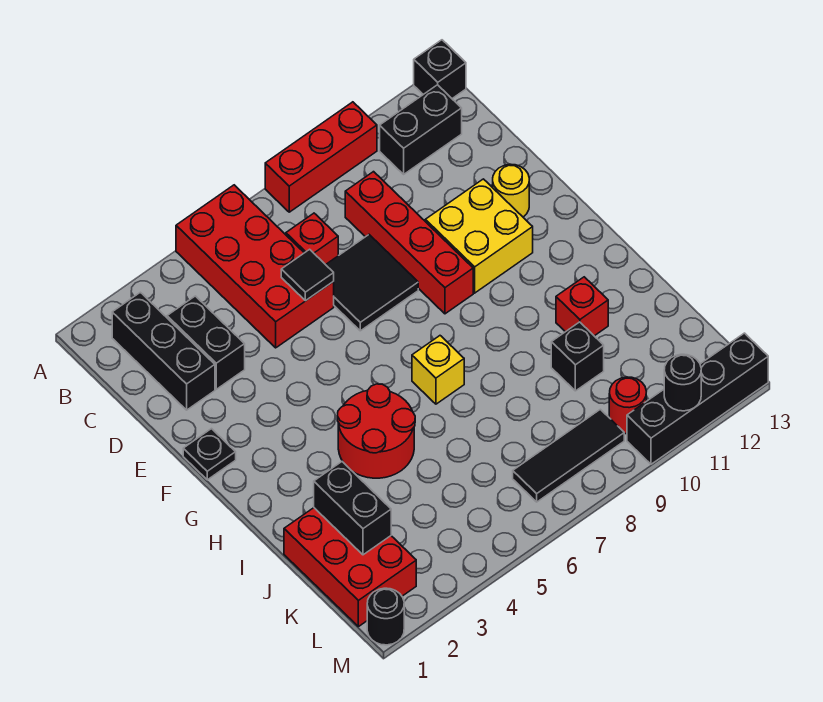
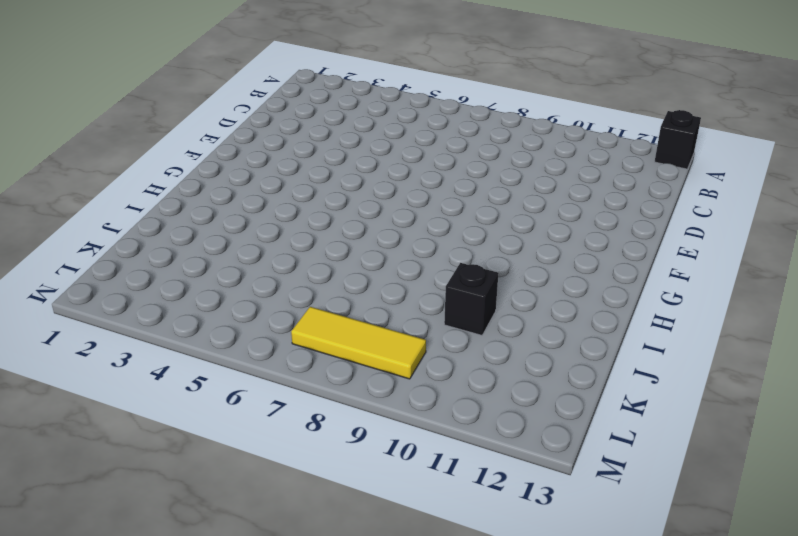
yellow tile L7:L9 level 1 -> black tile L7:L9 level 1
none -> red brick A5:D6 level 1
none -> red brick A8:A10 level 1
none -> black brick B2:D2 level 1

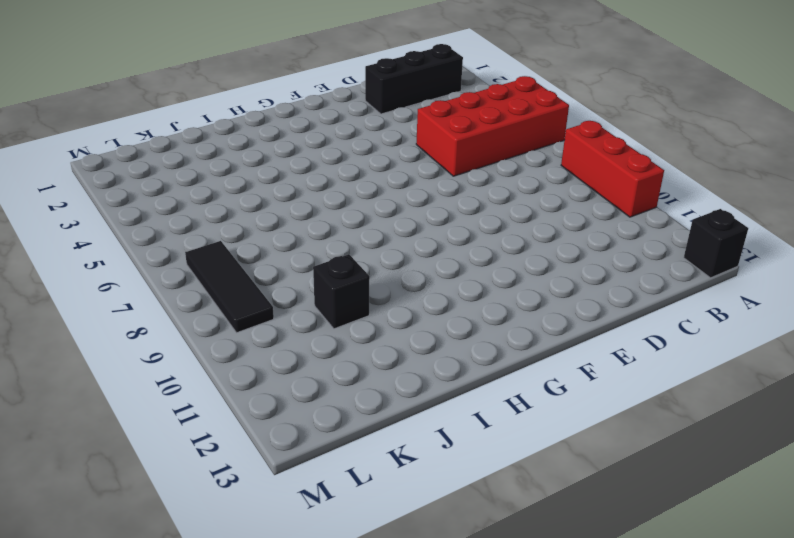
none -> black brick B11:B12 level 1
none -> black brick C3:D3 level 1
none -> red brick C7 level 1

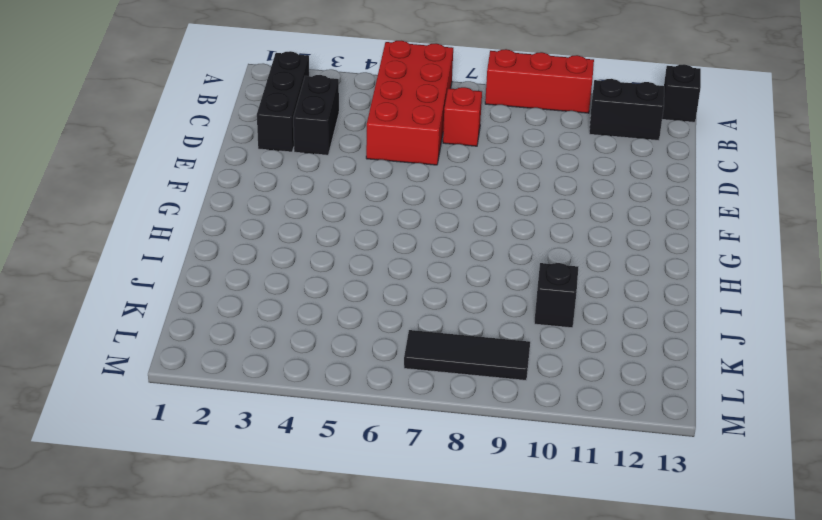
none -> red brick C9:F9 level 1
none -> black tile D7:E8 level 1
none -> yellow brick E10:F11 level 1

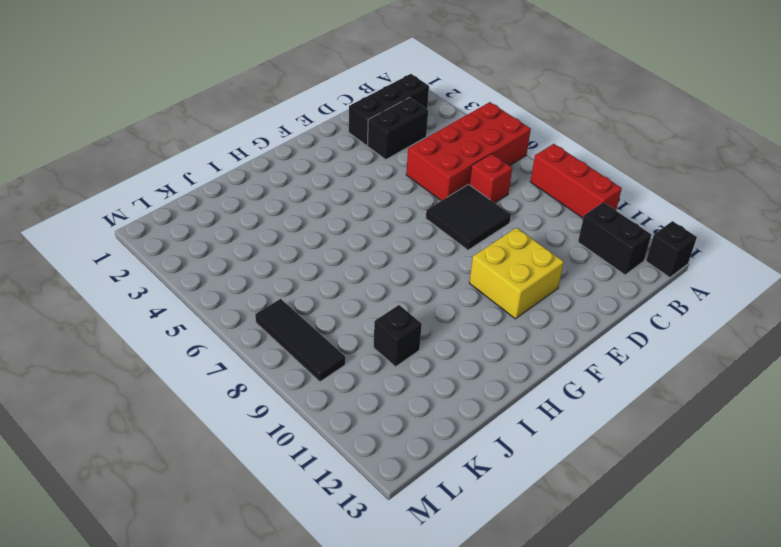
none -> red brick C9:F9 level 1
none -> yellow round brick E12 level 1
none -> black plate F1 level 1

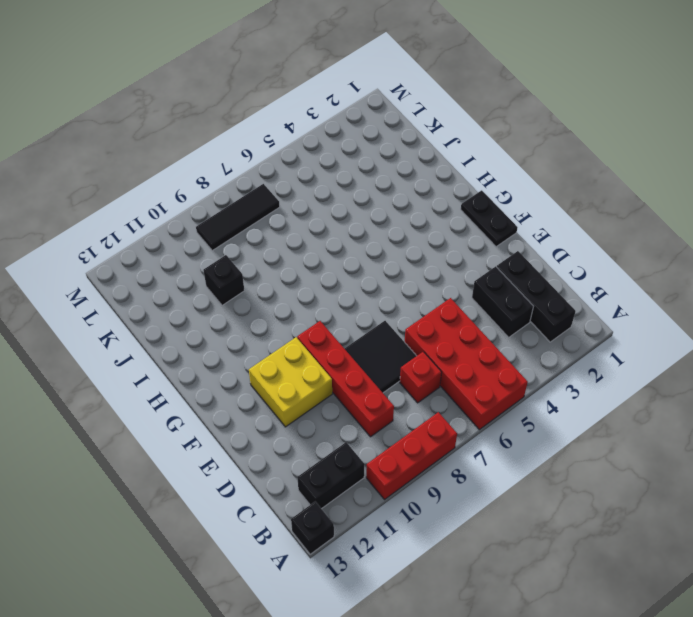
black plate F1:G1 level 1 -> black plate F1 level 1
none -> yellow round brick E12 level 1
none -> red round brick H4:I5 level 1
none -> yellow brick H7 level 1

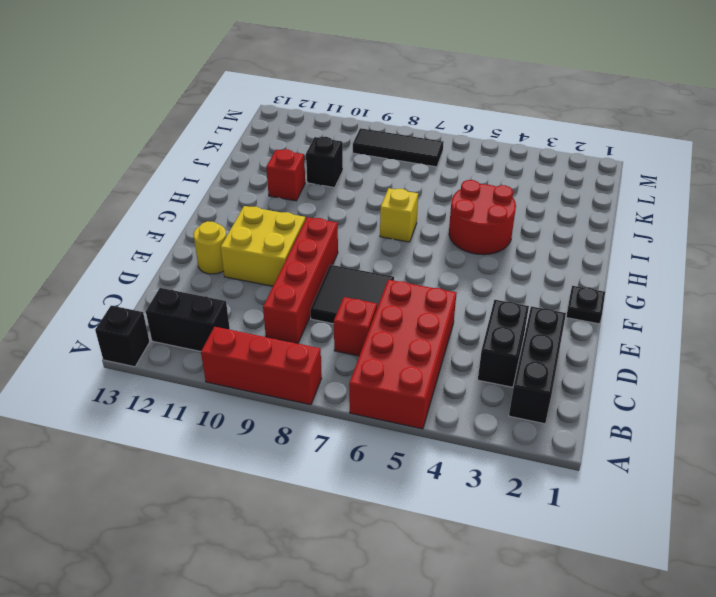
none -> red brick J1:L2 level 1
none -> red round brick L10 level 1
none -> black round brick M1 level 1

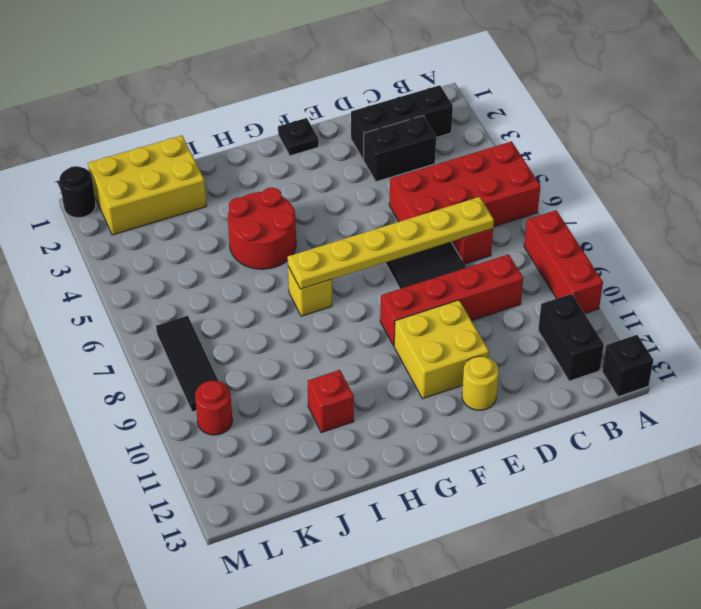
yellow plate C7:H7 level 2 -> none
yellow brick J1:L2 level 1 -> red brick J1:L2 level 1
none -> black brick J10 level 1
none -> black brick M10:M13 level 1
none -> black tile D6 level 2

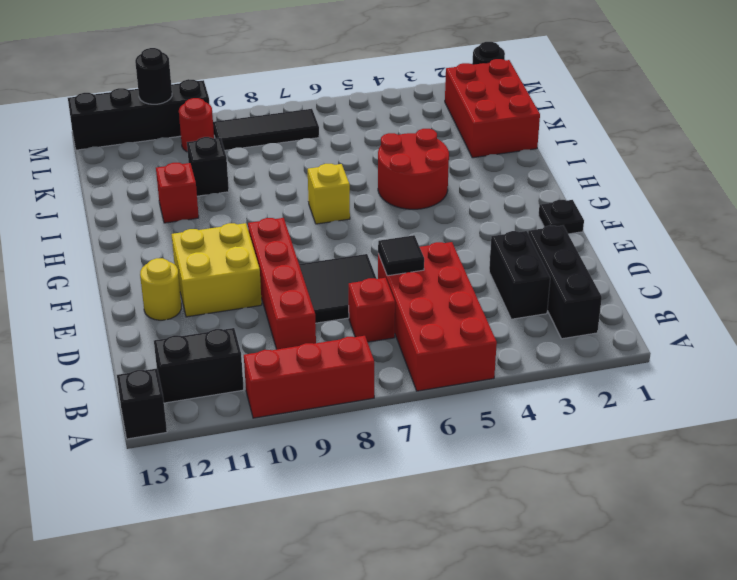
none -> black brick J2:K2 level 2

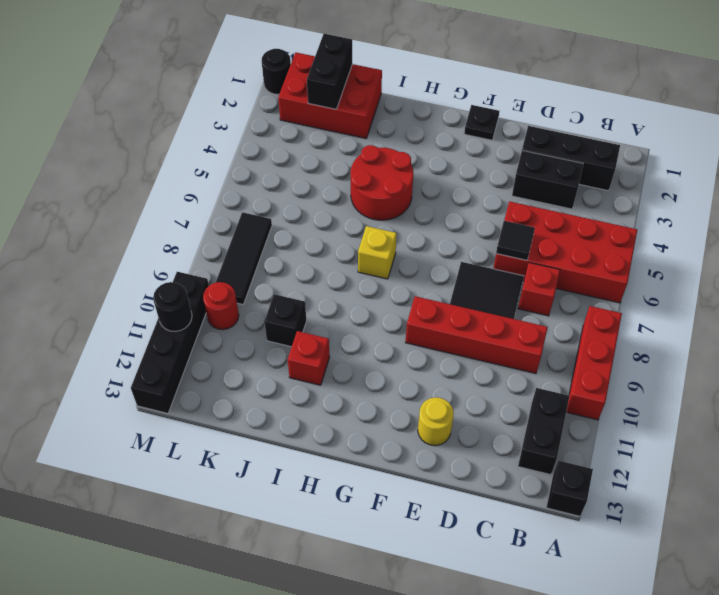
black brick K1:K2 level 2 -> black brick J2:K2 level 2
none -> yellow brick E10:F11 level 1

